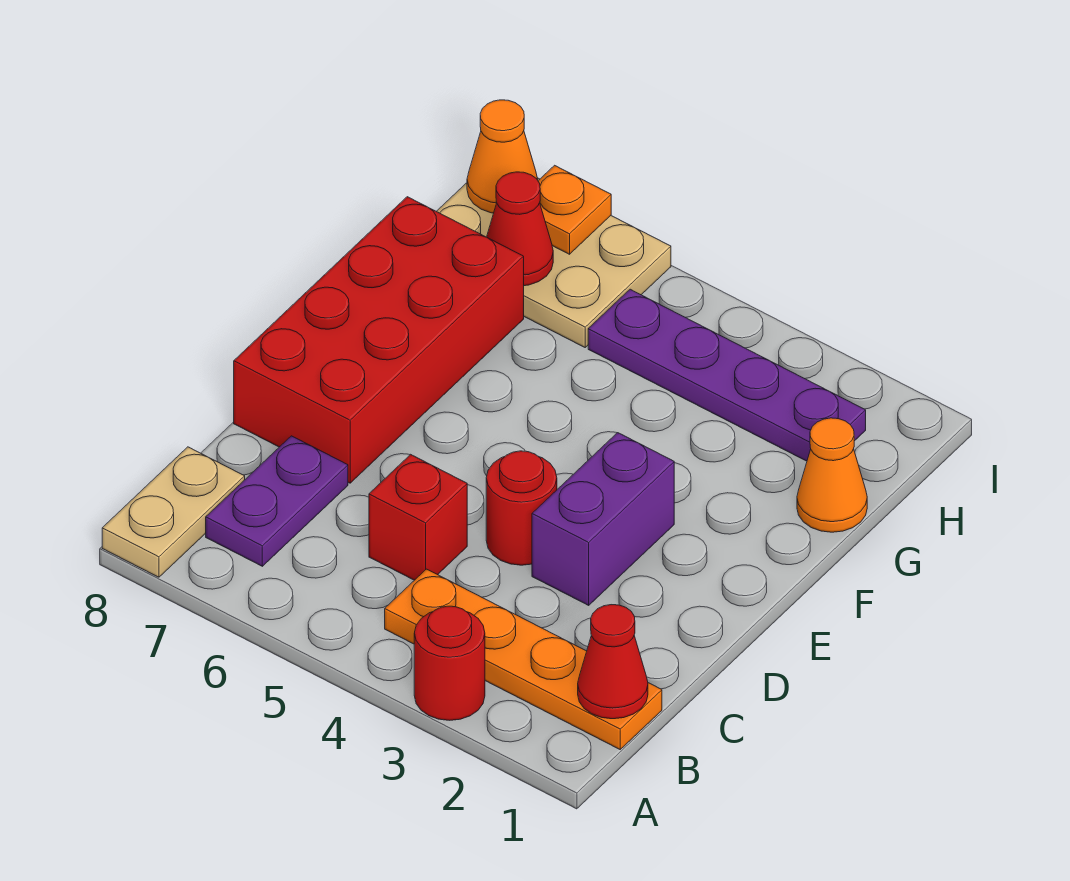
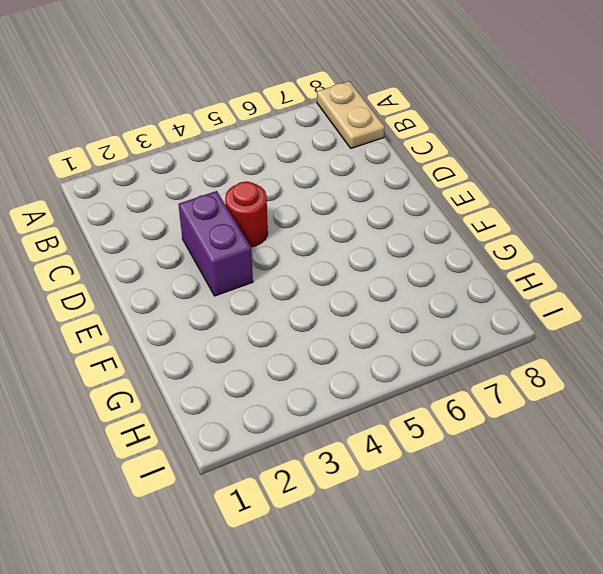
none -> red round brick A3 level 1
none -> orange plate B1:B4 level 1
none -> purple plate B7:C7 level 1

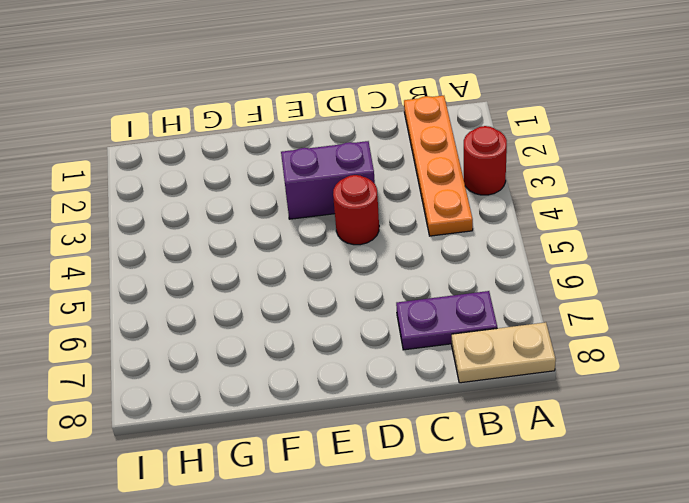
none -> red brick C5 level 1
none -> red brick D7:G8 level 1
none -> orange cone G1 level 1

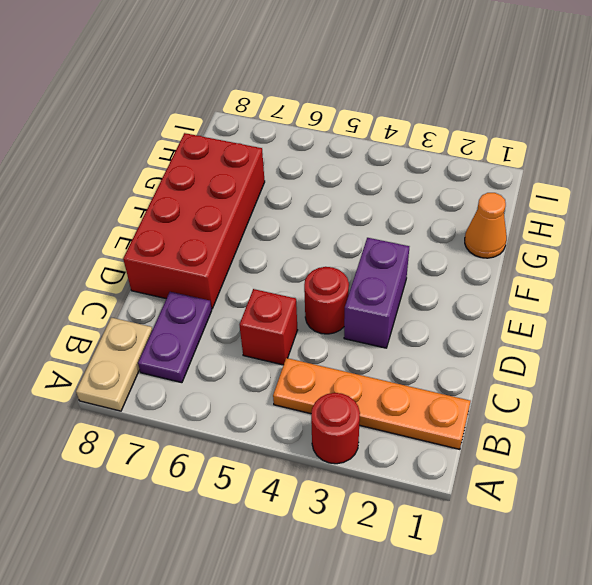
none -> purple plate H2:H5 level 1
none -> tan plate H6:I8 level 1
none -> red cone B1 level 2

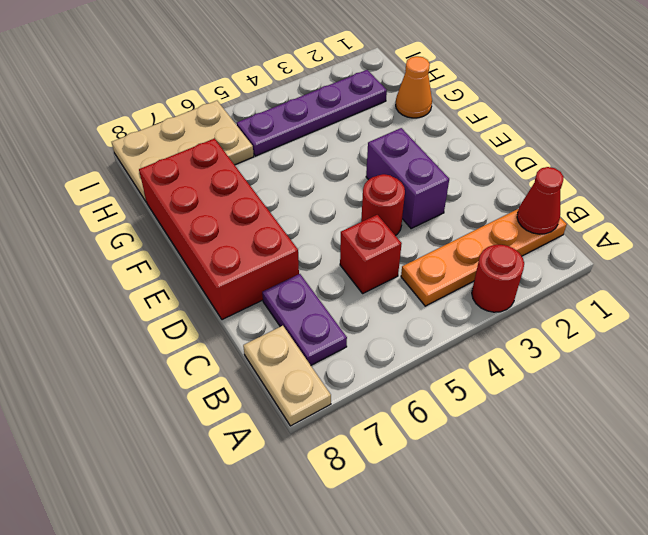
none -> red cone H7 level 2
none -> orange plate I7 level 2
none -> orange cone I8 level 2

